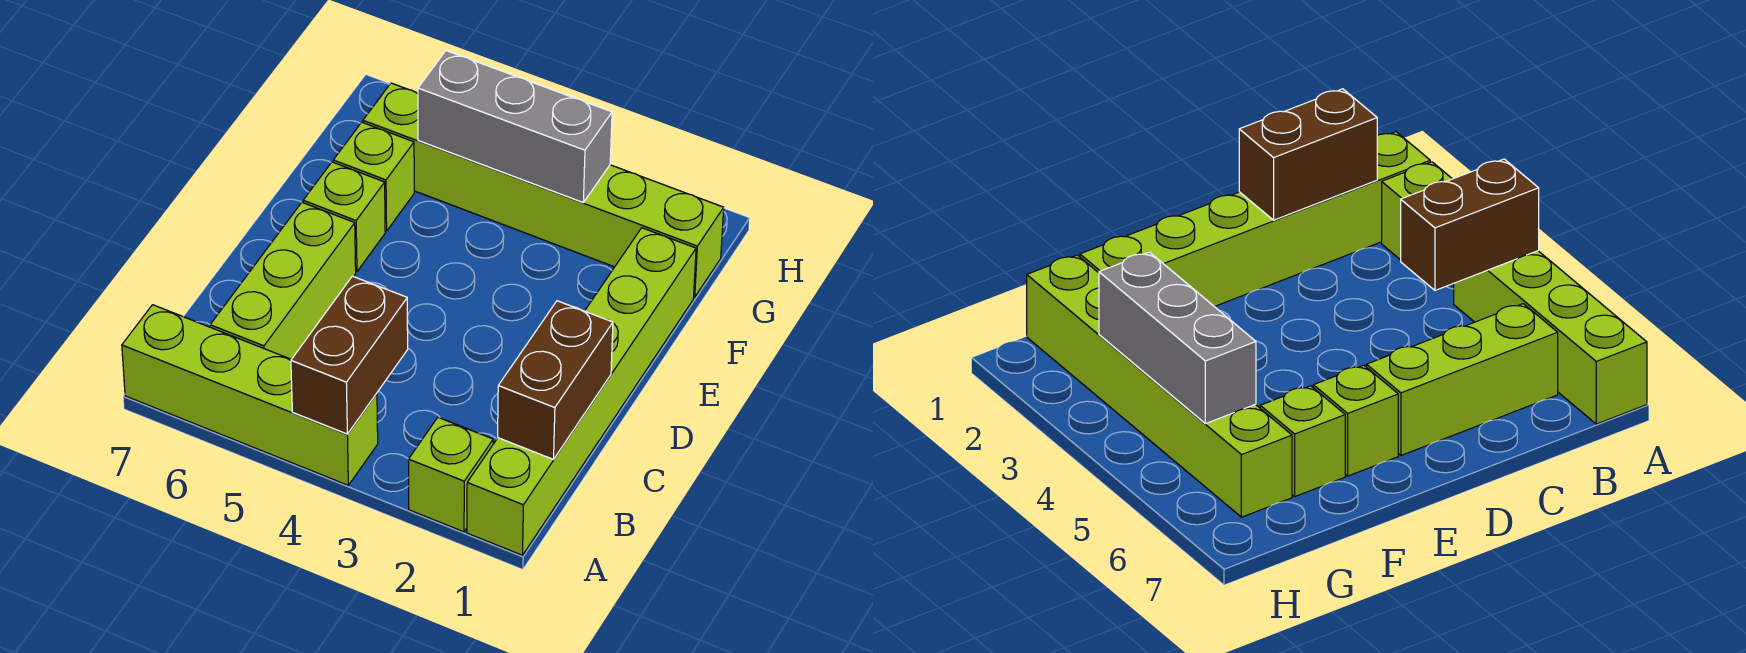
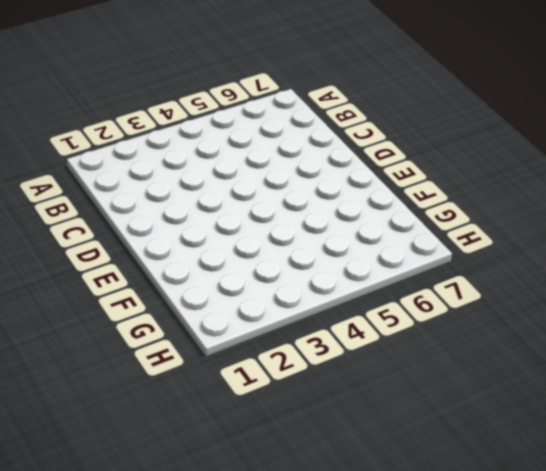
none -> lime brick A1:F1 level 1
none -> lime brick A2 level 1

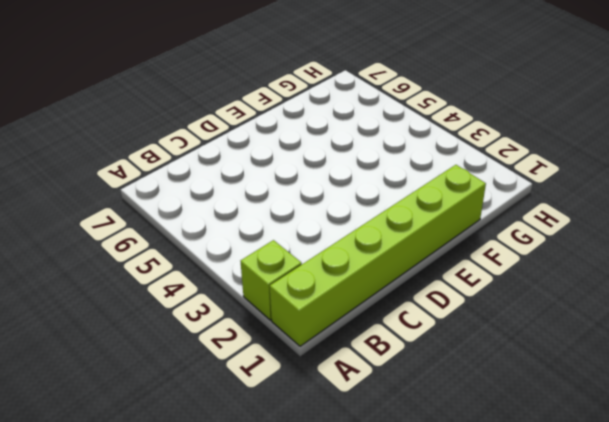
none -> lime brick A4:A7 level 1
none -> lime brick B6:D6 level 1

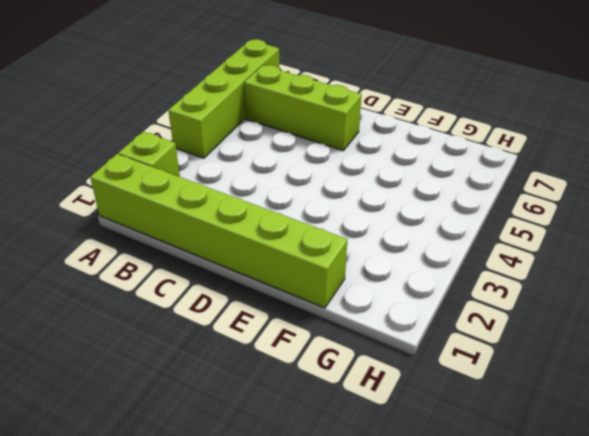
none -> lime brick E6 level 1
none -> lime brick F6 level 1

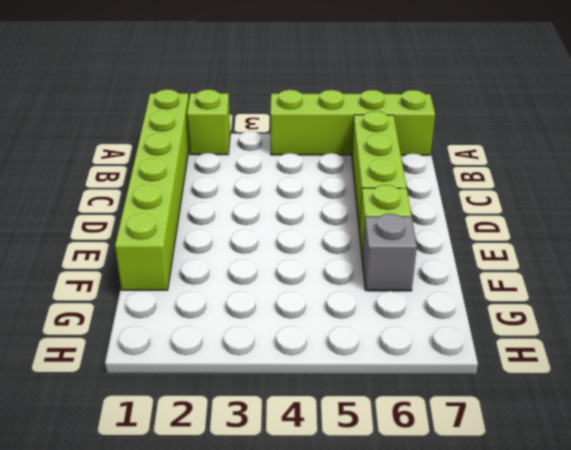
grey brick F6 level 1 -> lime brick F6 level 1
none -> lime brick G1:G6 level 1
none -> brown brick A4:B4 level 2

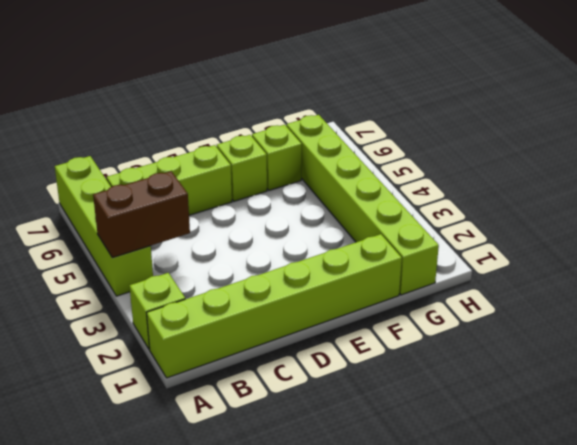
none -> brown brick B1:C1 level 2
none -> grey brick G3:G5 level 2

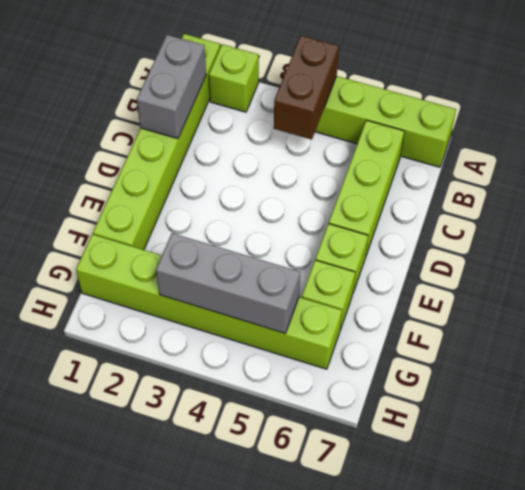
grey brick B1:C1 level 2 -> brown brick B1:C1 level 2

